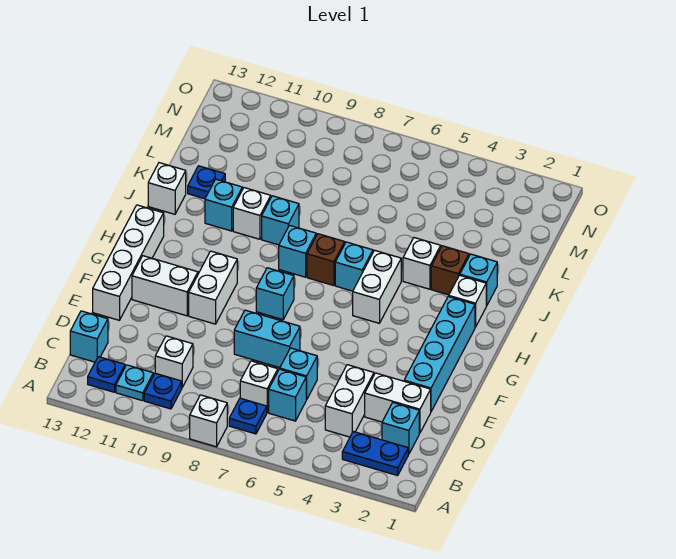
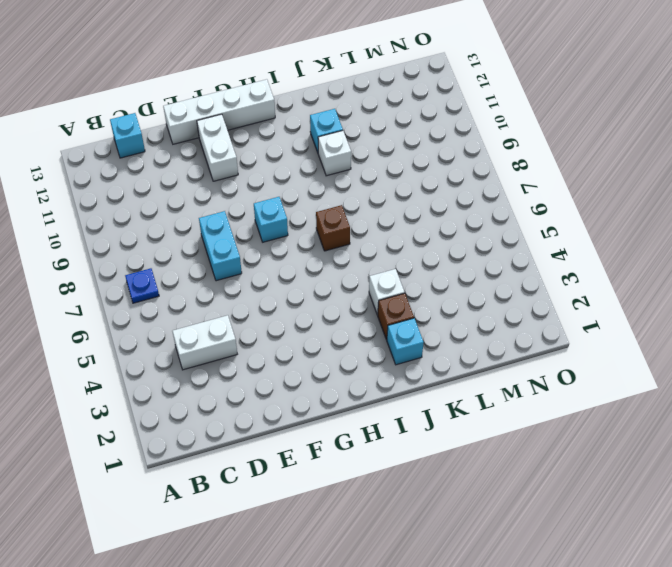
none -> white brick A8 level 1
none -> blue plate B2:B3 level 1
none -> blue plate B10 level 1
none -> cyan plate B11 level 1

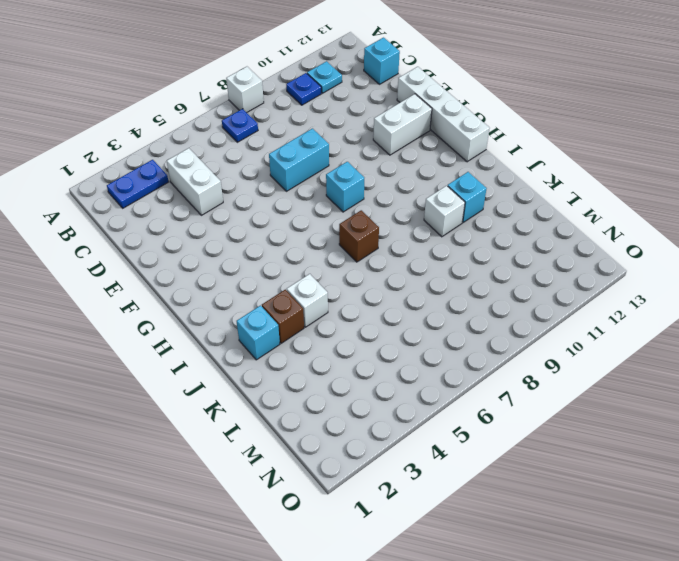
none -> blue plate B12 level 1
none -> cyan brick C2 level 1
none -> cyan brick C6 level 1
none -> white brick C7 level 1

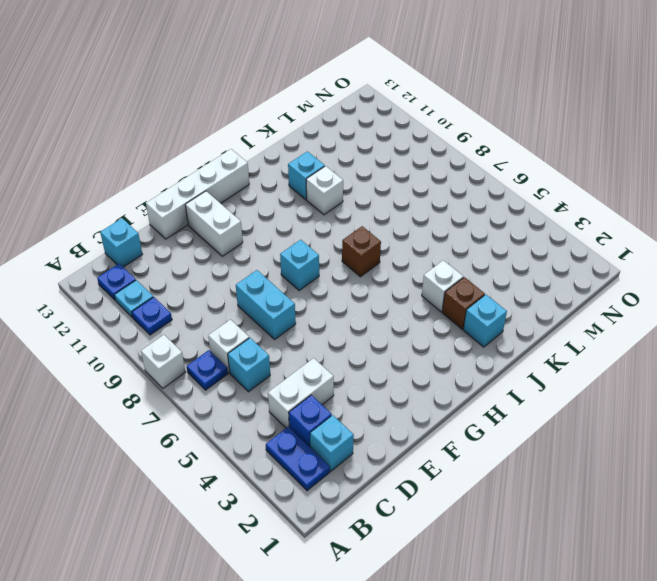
blue brick C3 level 1 -> none
none -> white brick C10 level 1
none -> white brick D2:D3 level 1
none -> cyan brick D6 level 1
none -> cyan brick E2:H2 level 1

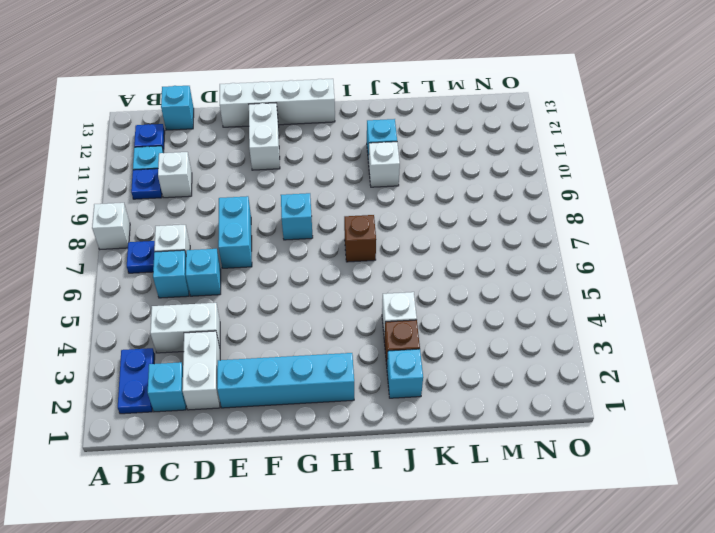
none -> white brick F10:G10 level 1
none -> white brick H5:I5 level 1
none -> white brick I2 level 1
none -> cyan brick I6 level 1

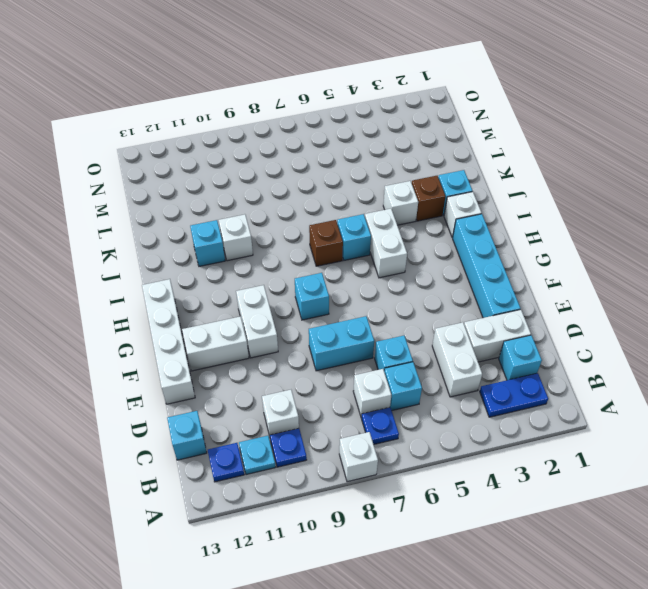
none -> cyan brick I8 level 1
none -> cyan brick J9 level 1
none -> white brick J13 level 1
none -> blue plate K12 level 1

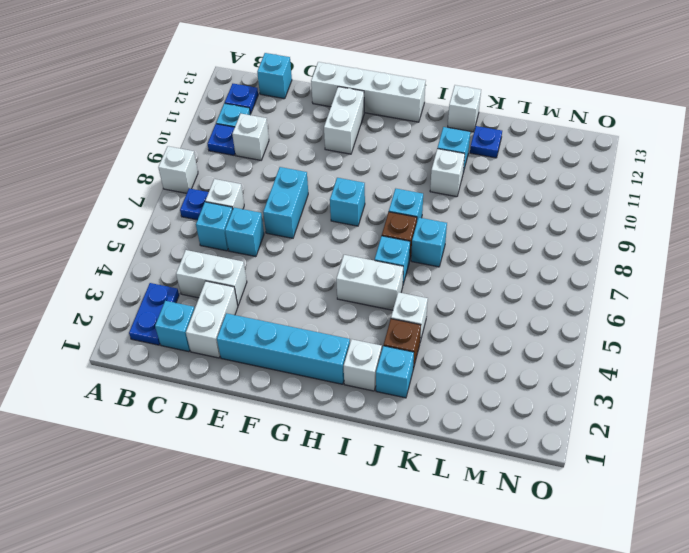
cyan brick J7 level 1 -> cyan brick J9 level 1
none -> white brick F10:G10 level 1

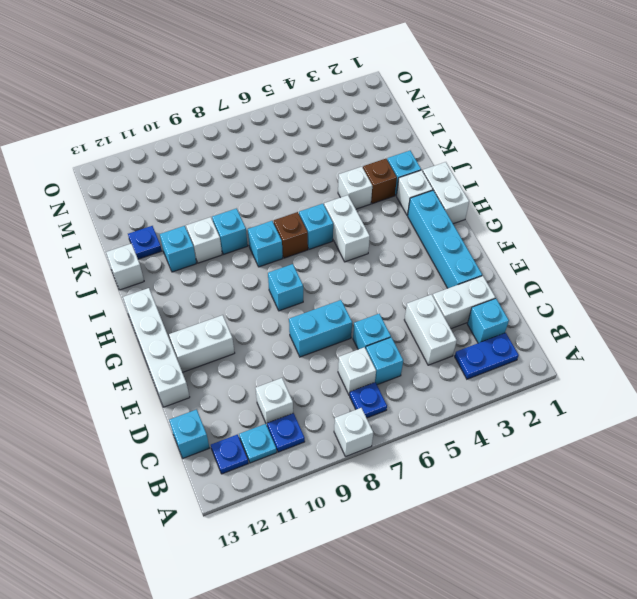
white brick H1:I1 level 1 -> white brick F10:G10 level 1

